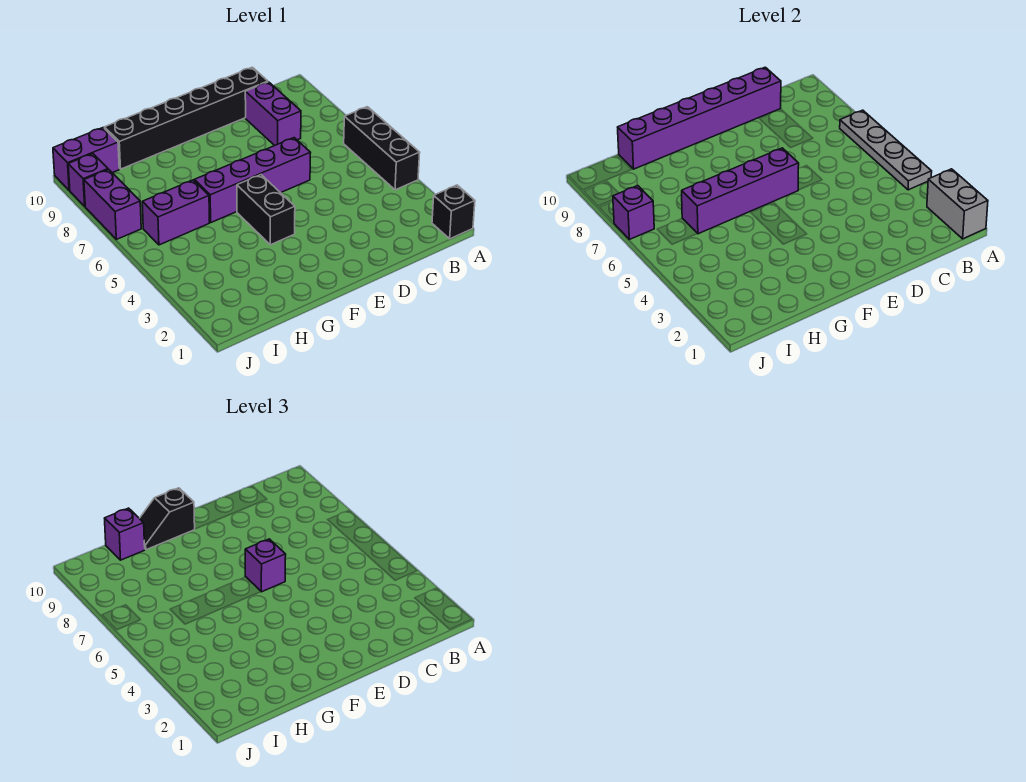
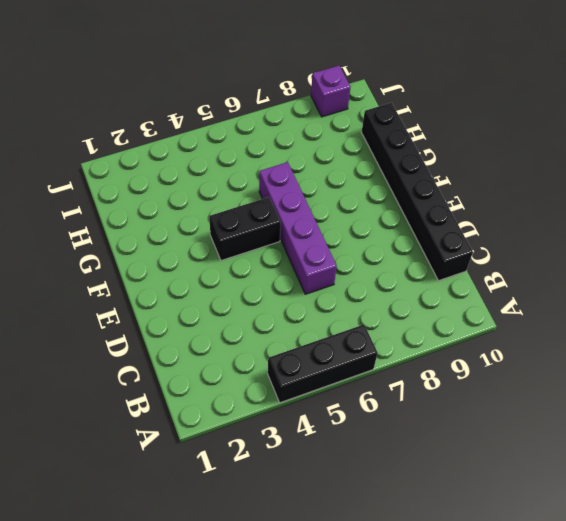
none -> black brick A1 level 1
none -> purple brick C8:C9 level 1
none -> purple brick H6:I6 level 1

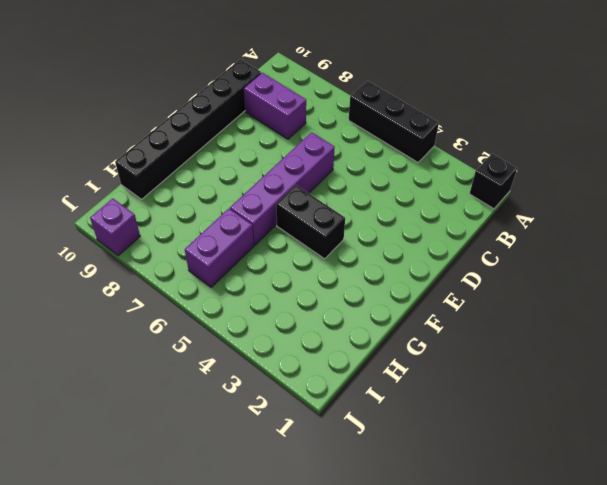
none -> purple brick I10:J10 level 1
none -> purple brick J7:J8 level 1
none -> grey brick A1:A2 level 2

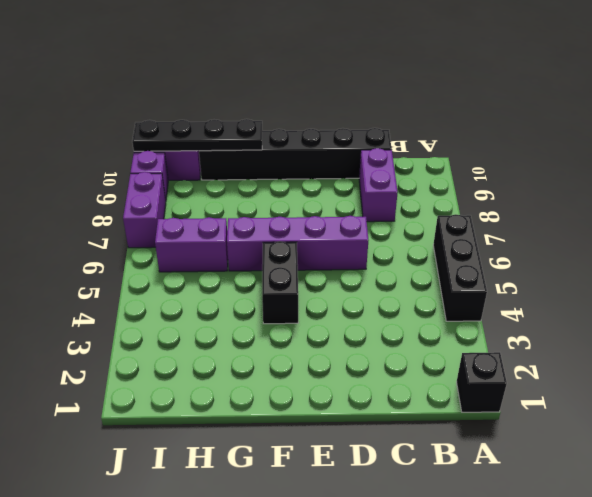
black plate G10:J10 level 2 -> purple brick C10:H10 level 2
none -> grey brick A1:A2 level 2
none -> grey plate A4:A7 level 2
none -> purple brick E6:H6 level 2

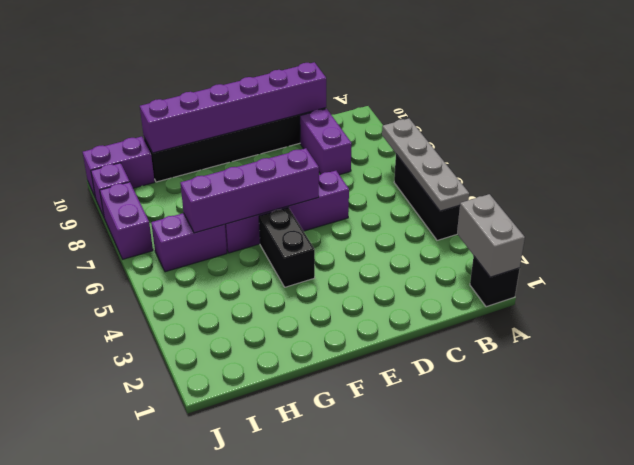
none -> purple brick J7 level 2
none -> purple brick E6 level 3
none -> black slope F10:G10 level 3 top F

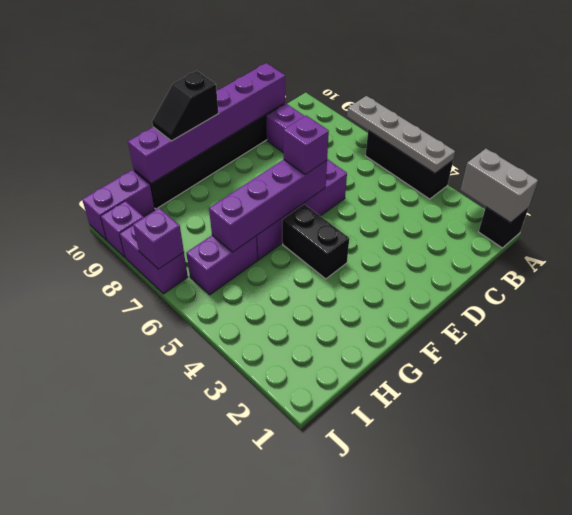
none -> purple brick H10 level 3

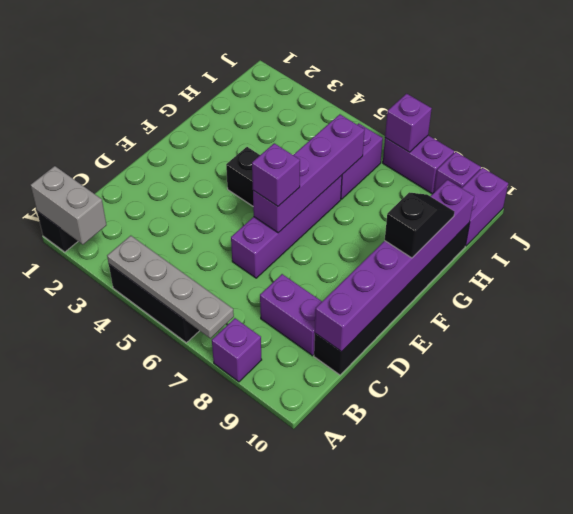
purple brick A8 level 1 -> purple brick H10 level 3

